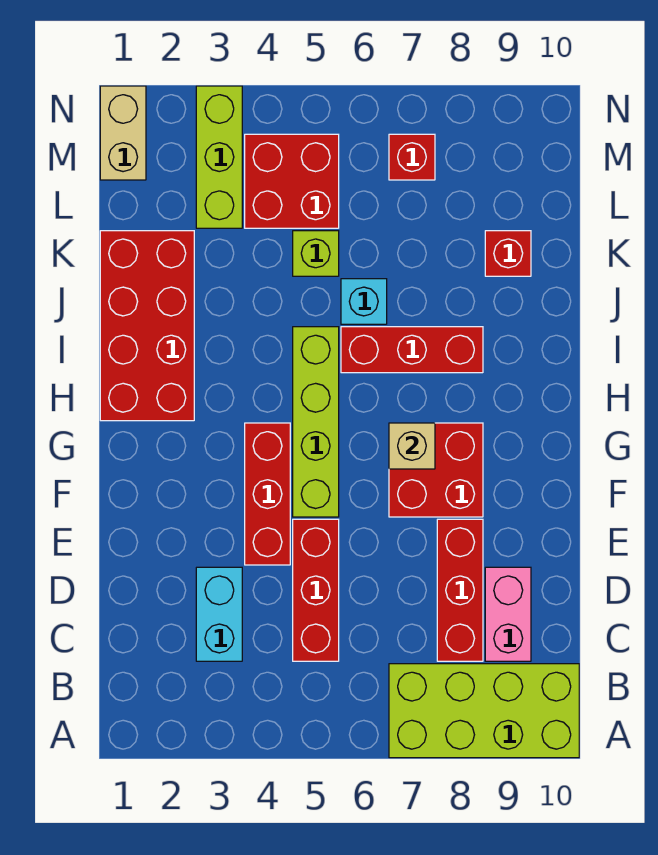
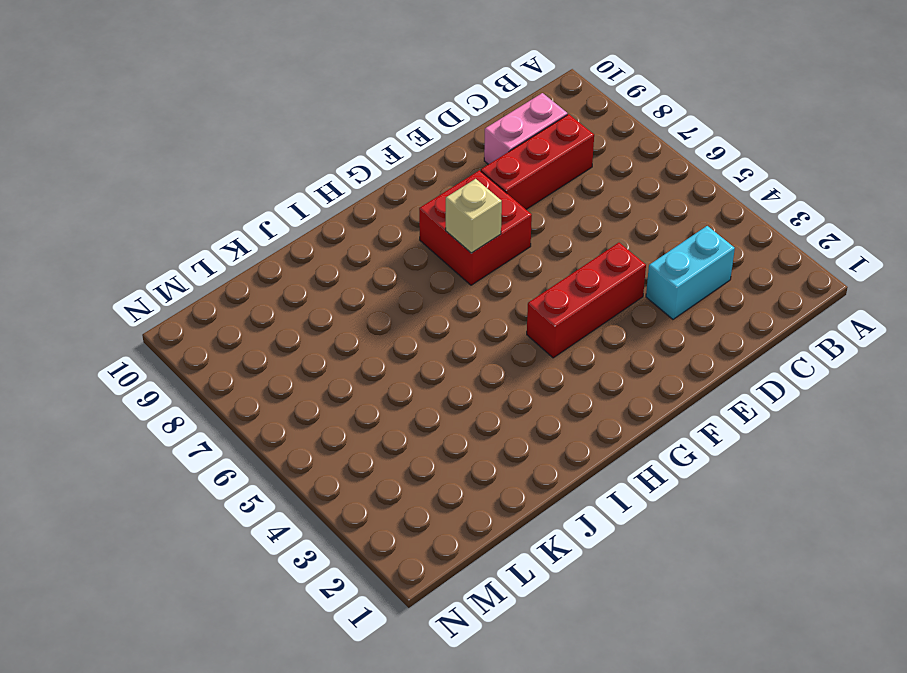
none -> lime brick A7:B10 level 1
none -> red brick C5:E5 level 1
none -> lime brick F5:I5 level 1

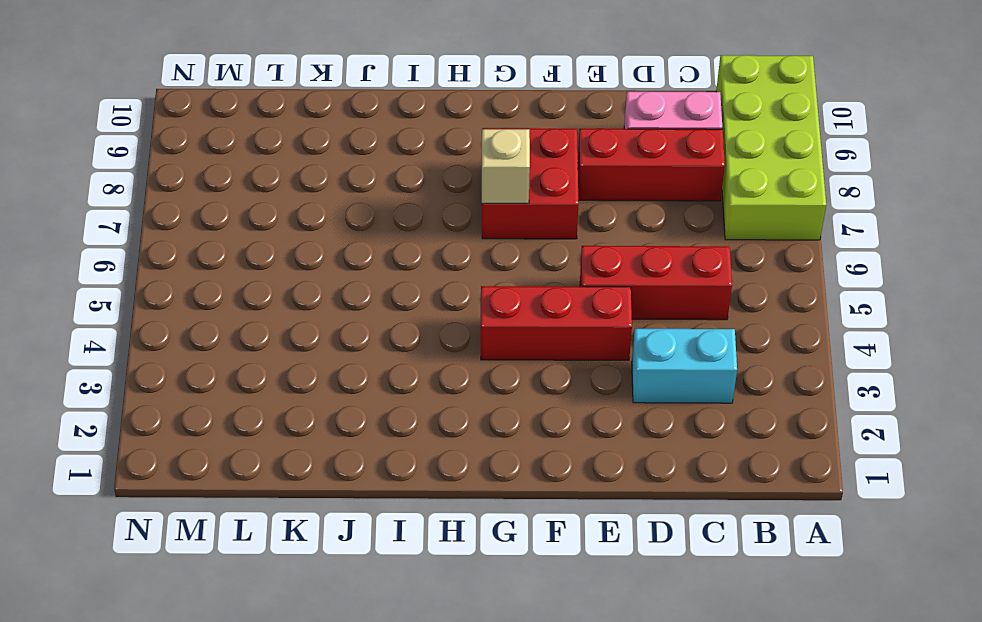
none -> lime brick F5:I5 level 1
none -> red brick H1:K2 level 1
none -> red brick I6:I8 level 1

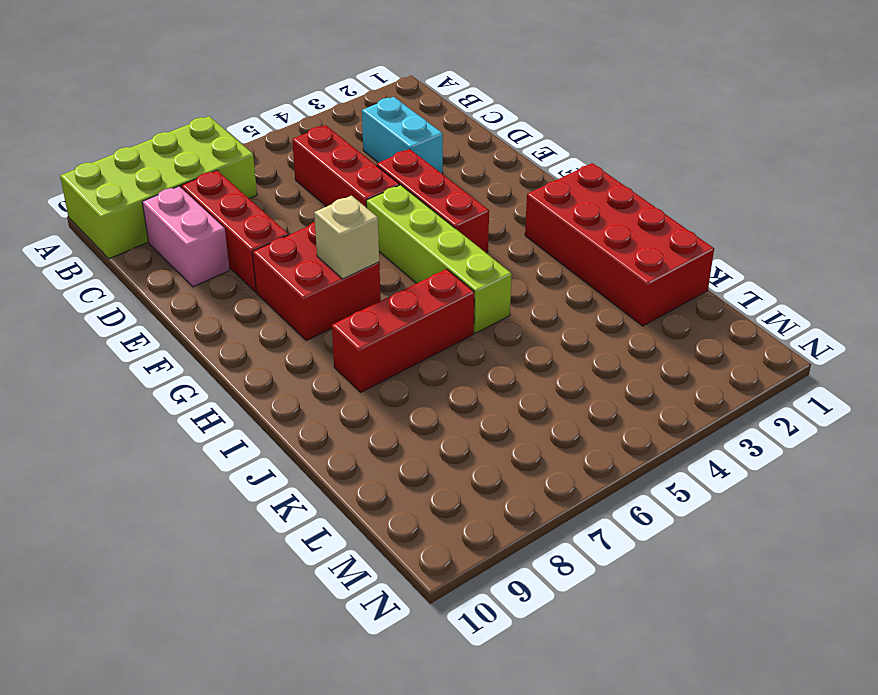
none -> cyan brick J6 level 1
none -> lime brick K5 level 1
none -> red brick K9 level 1

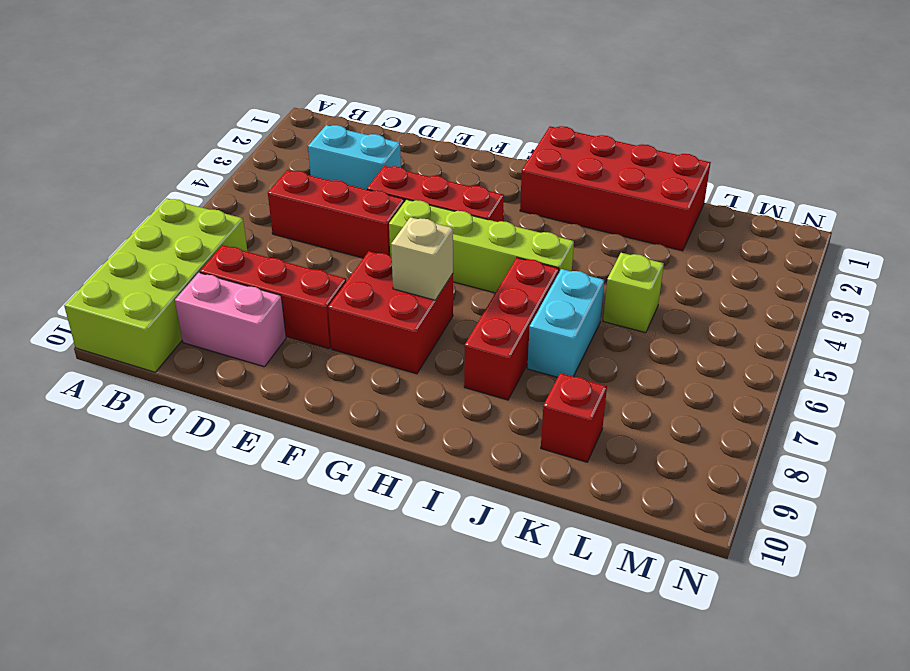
cyan brick J6:J7 level 1 -> cyan brick J6 level 1
none -> lime brick L3:N3 level 1
none -> red brick L4:M5 level 1
none -> tan brick M1:N1 level 1

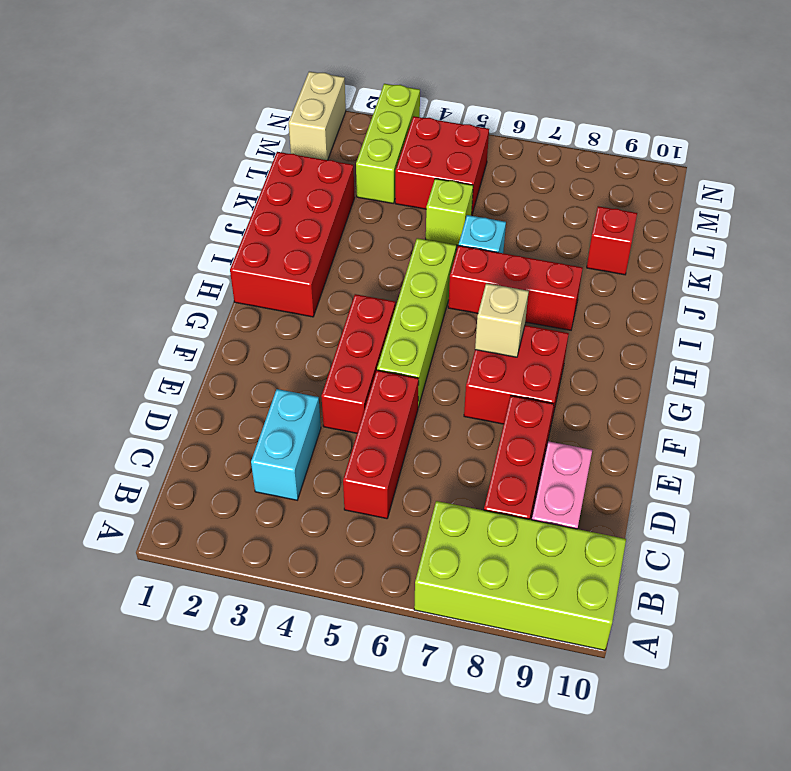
none -> red brick M7 level 1

